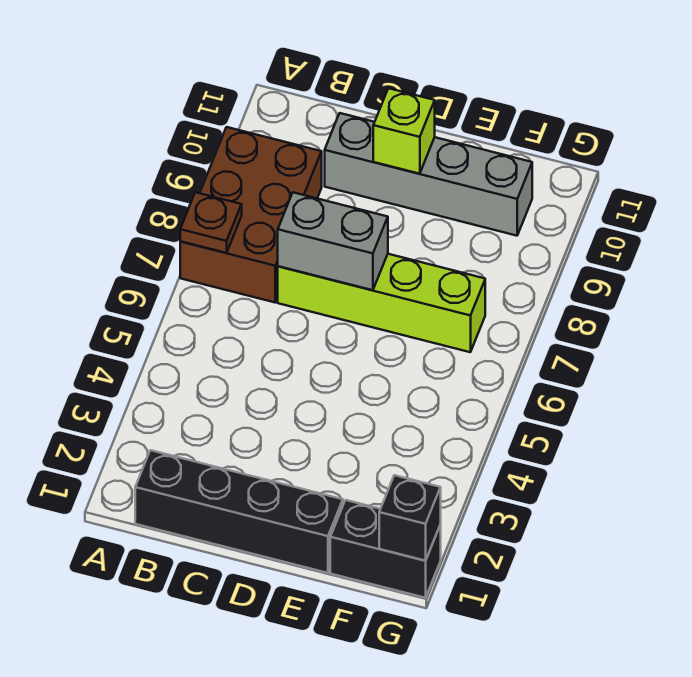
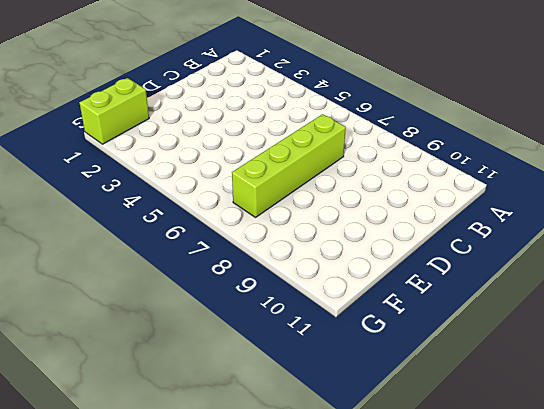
lime brick F1:G1 level 1 -> black brick F1:G1 level 1
none -> brown brick A7:B9 level 1
none -> black brick B1:E1 level 1

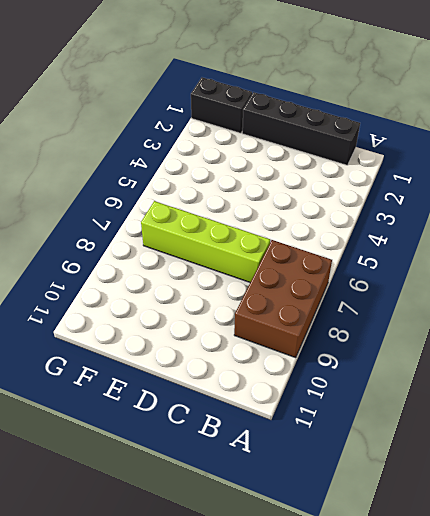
none -> grey brick C10:F10 level 1
none -> brown plate A7 level 2

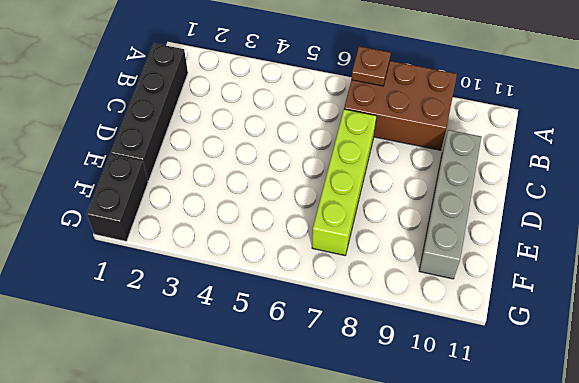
none -> grey brick C7:D7 level 2
none -> lime brick D10 level 2

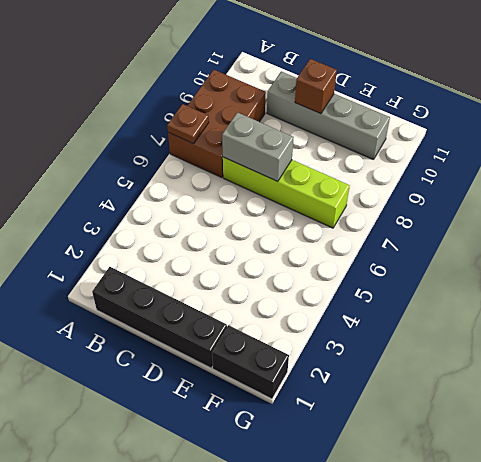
brown brick D10 level 2 -> lime brick D10 level 2
none -> black brick G1 level 2

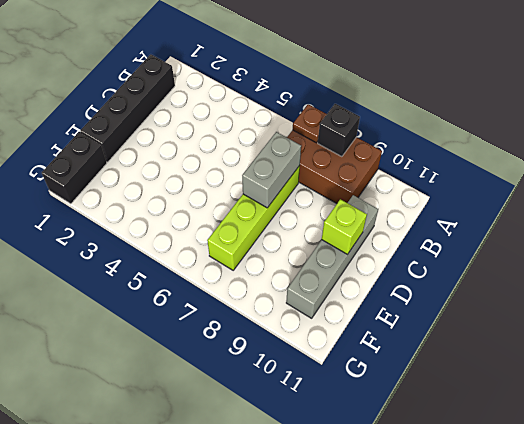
black brick A8 level 2 -> black brick G1 level 2

